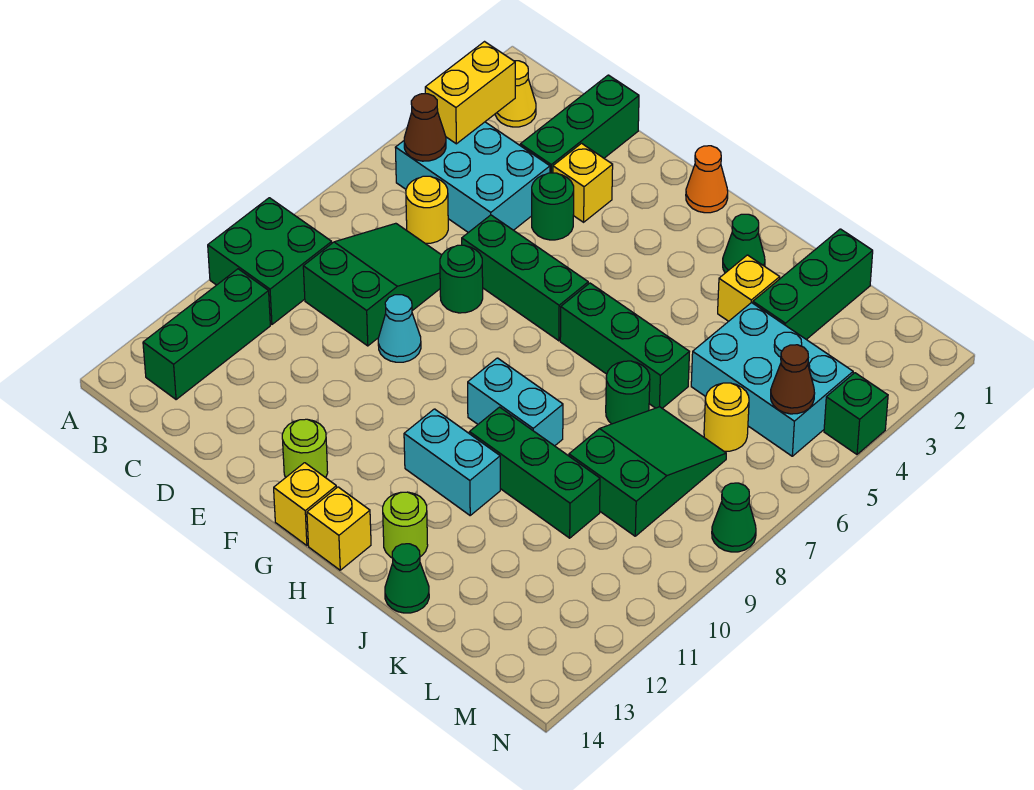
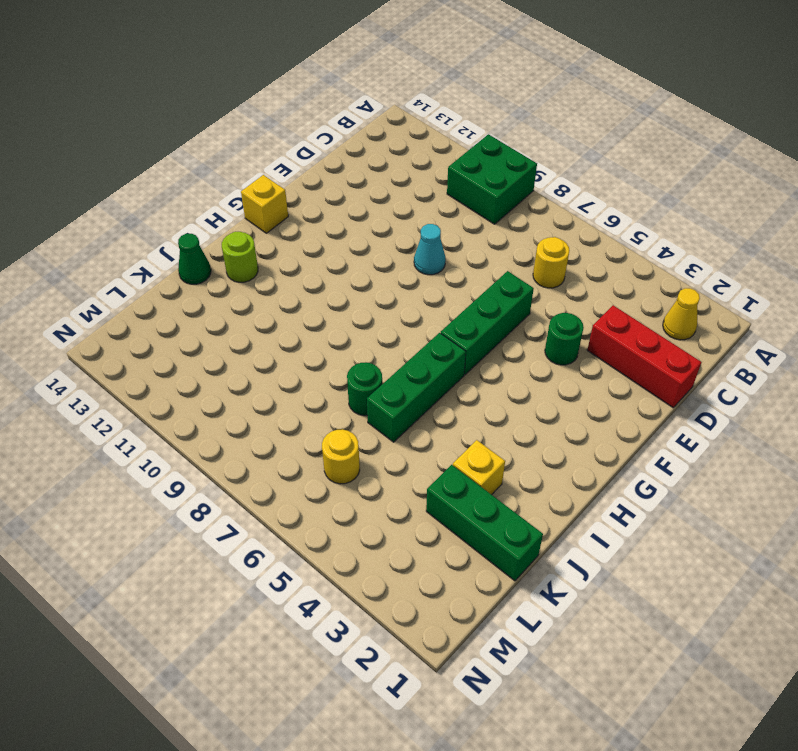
red brick D1:D3 level 1 -> green brick D1:D3 level 1
none -> cyan brick B4:D5 level 1
none -> green brick B11:B13 level 1
none -> green slope C7:D9 level 1 top 9
none -> yellow brick E3 level 1

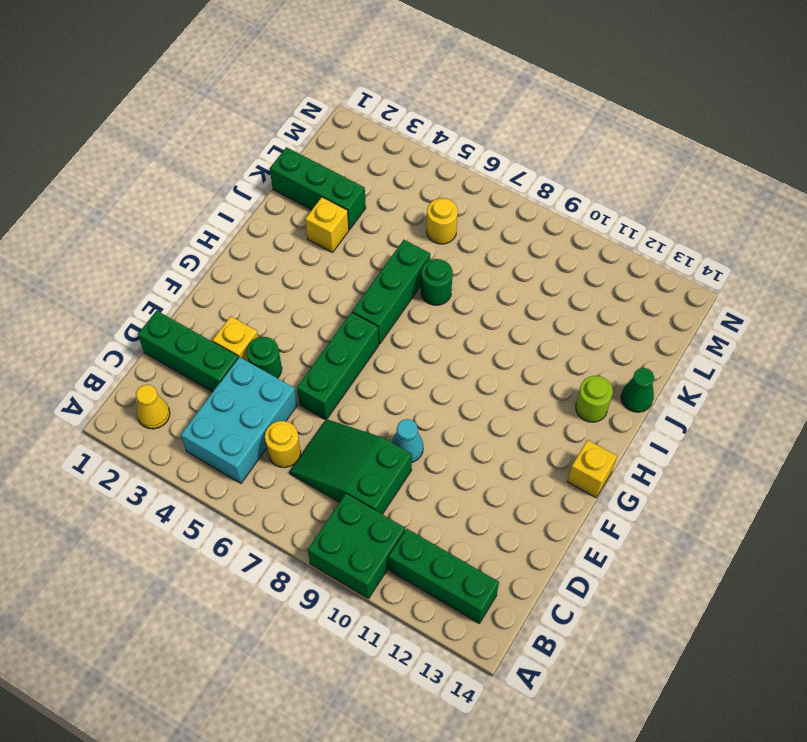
none -> green round brick E7 level 1
none -> lime round brick F13 level 1
none -> orange cone G1 level 1
none -> cyan brick H9:I9 level 1

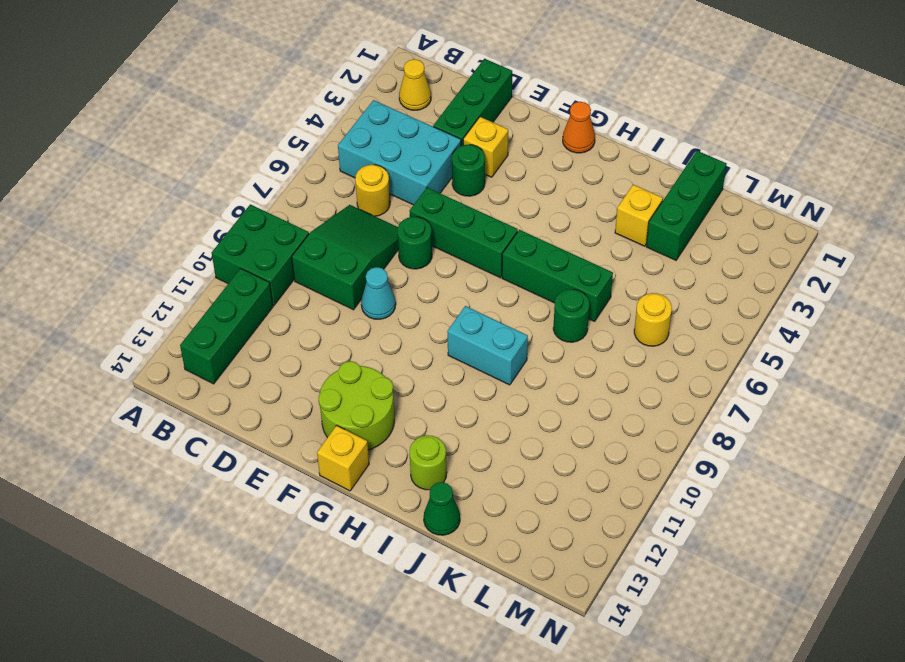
lime round brick F12:G13 level 1 -> lime round brick F13 level 1
none -> cyan brick H11:I11 level 1
none -> yellow brick H14 level 1
none -> green cone I2 level 1
none -> green brick I10:K10 level 1

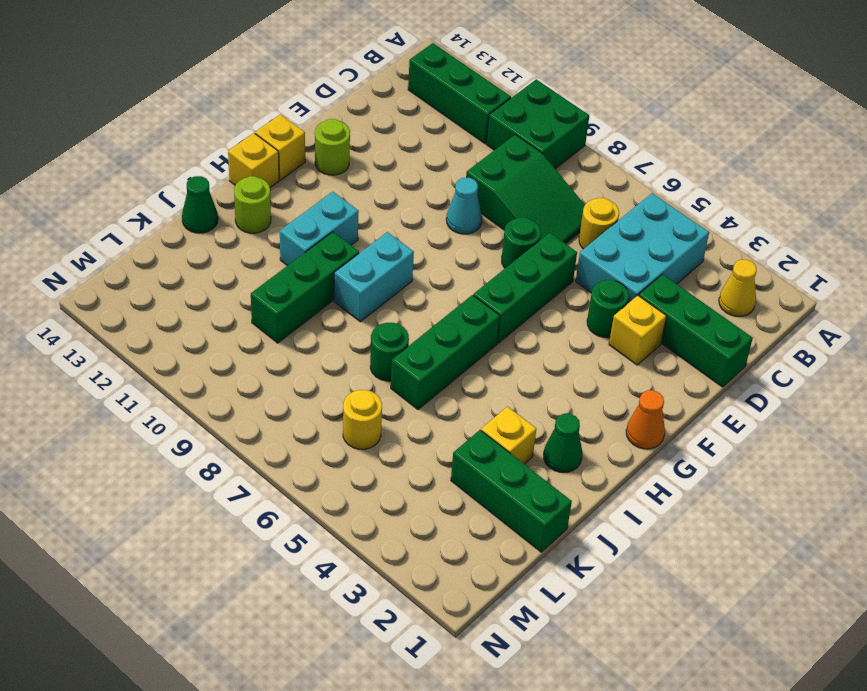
none -> cyan brick K4:M5 level 1
none -> green slope K7:L9 level 1 top 9
none -> green brick N4 level 1
none -> green cone N8 level 1

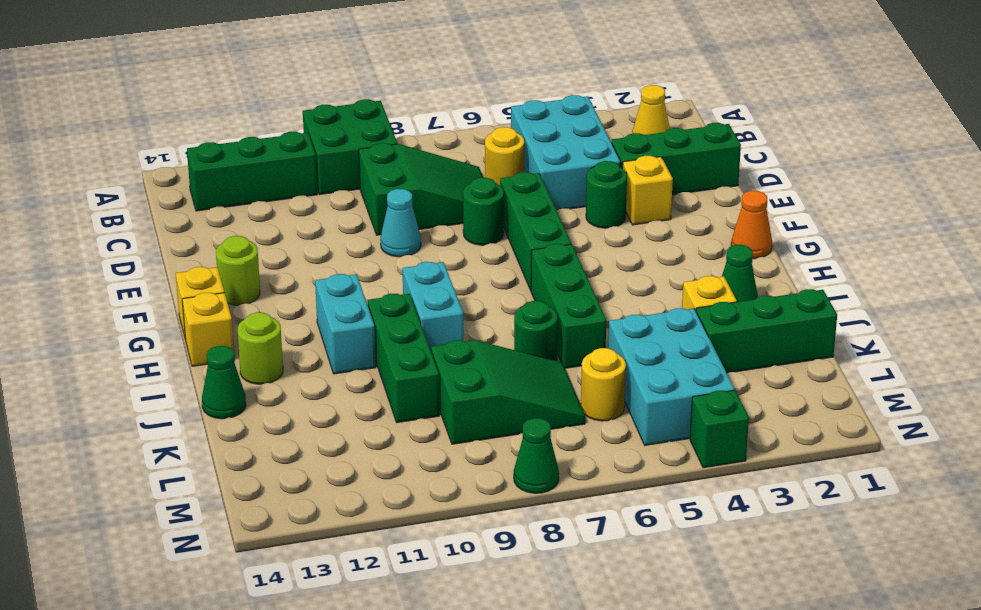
none -> yellow brick B3:B4 level 2
none -> brown cone B5 level 2
none -> brown cone M5 level 2

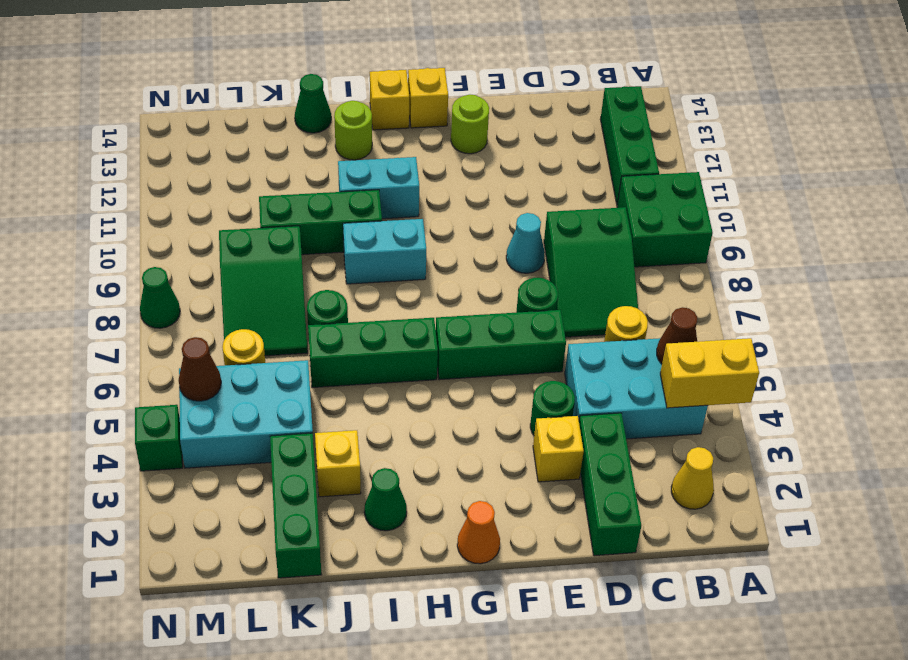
yellow brick A4:B4 level 2 -> yellow brick B3:B4 level 2

